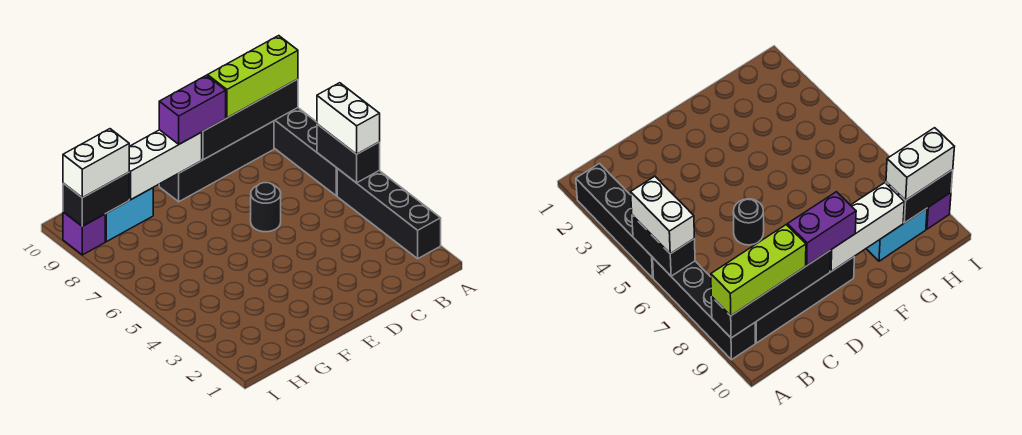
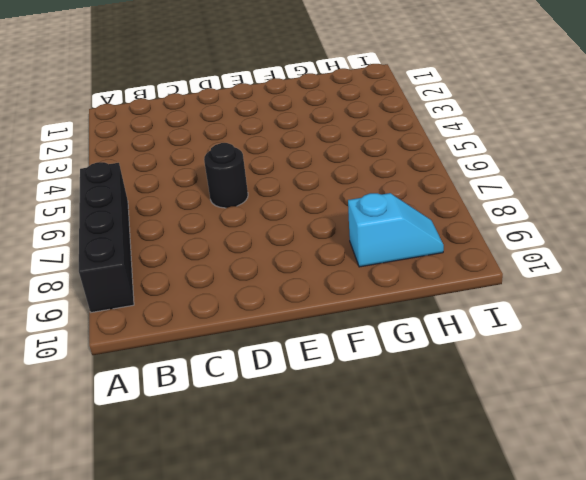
cyan slope G9:H9 level 1 top G -> cyan brick G9:H9 level 1
none -> black brick A2:A5 level 1
none -> black brick B9:E9 level 1
none -> purple brick I9 level 1

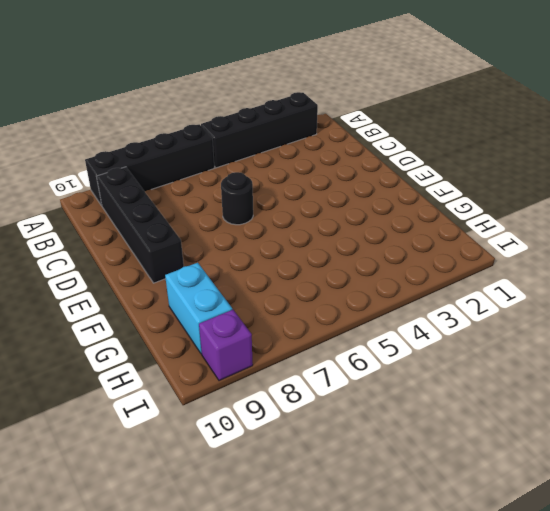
none -> black brick A5:A6 level 2
none -> black brick A9:D9 level 2
none -> white brick E9:G9 level 2

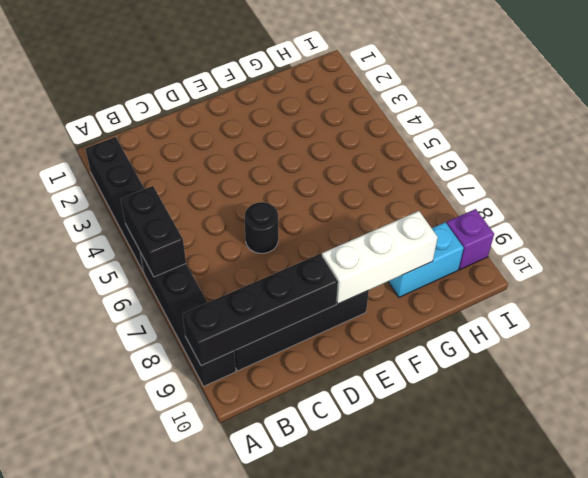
none -> black brick H9:I9 level 2
none -> white brick A5:A6 level 3
none -> lime brick A9:C9 level 3

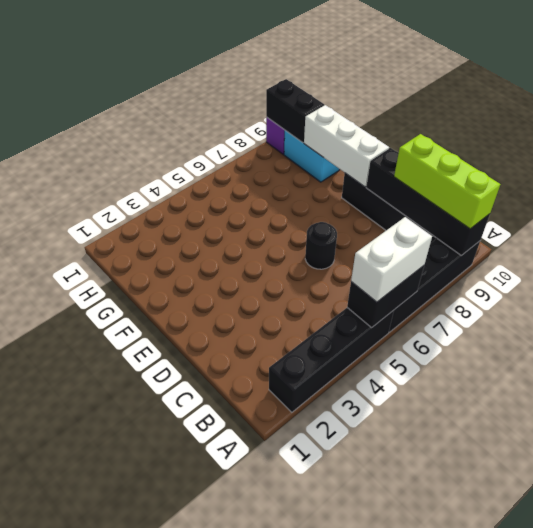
none -> purple brick D9:E9 level 3
none -> white brick H9:I9 level 3

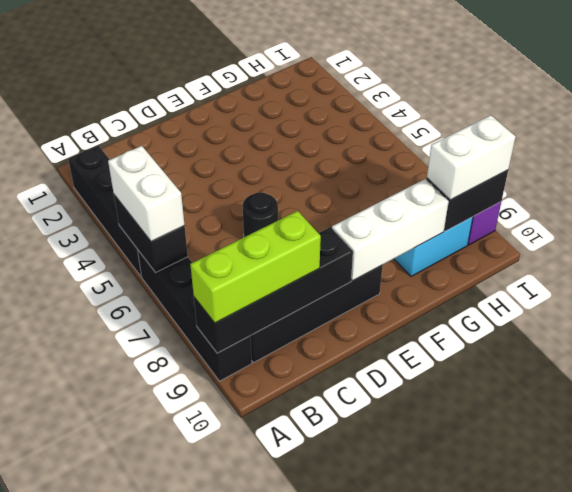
none -> purple brick D9:E9 level 3

